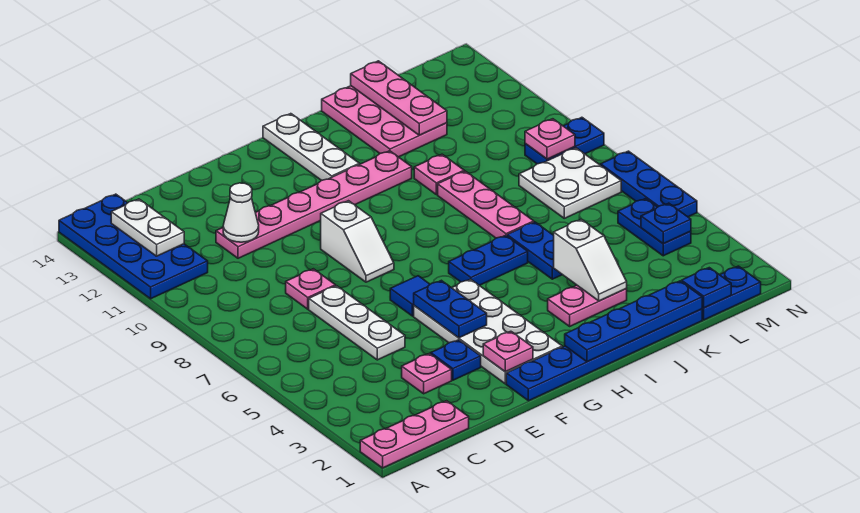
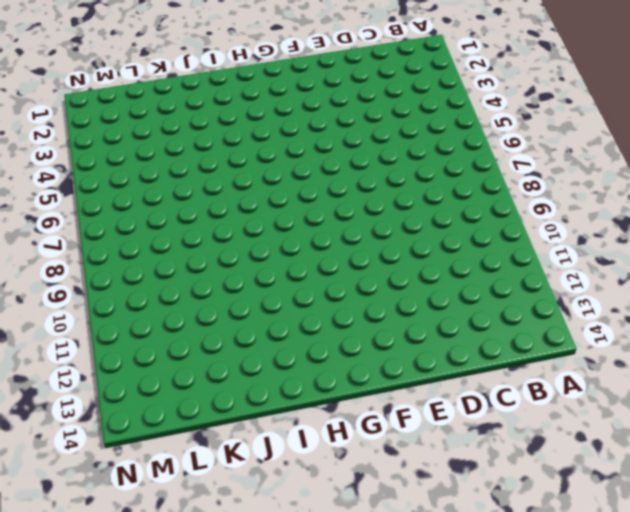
none -> pink plate A1:C1 level 1
none -> blue plate A11:B14 level 1
none -> pink plate D3 level 1
none -> white plate D5:D7 level 1

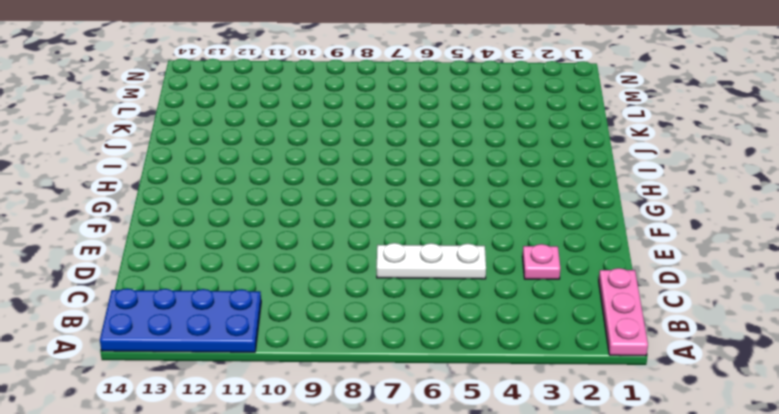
none -> pink plate D8 level 1
none -> pink plate D11:I11 level 1
none -> blue plate E3 level 1
none -> blue plate F1:K1 level 1

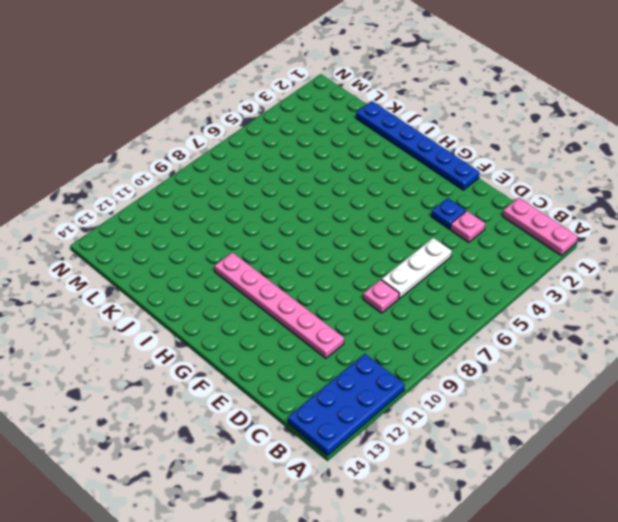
none -> white plate F2:G5 level 1
none -> blue tile F6 level 1
none -> white slope F8:F9 level 1 top 9
none -> blue plate H6:I6 level 1

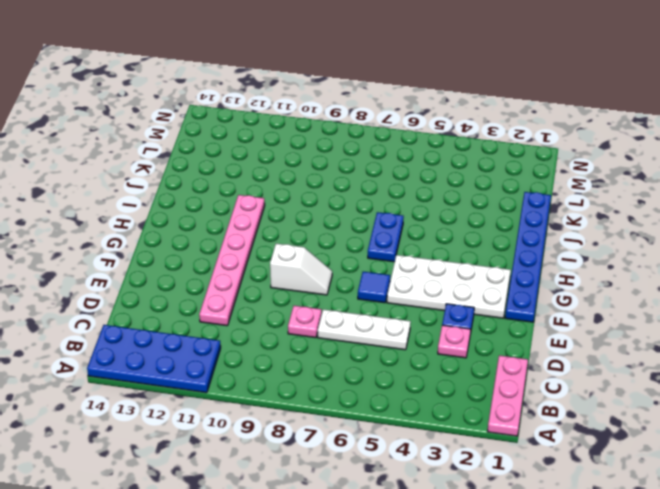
none -> white plate H12:H14 level 1
none -> pink plate I3:J3 level 1
none -> blue plate J5:J6 level 1
none -> pink plate J7:J9 level 1

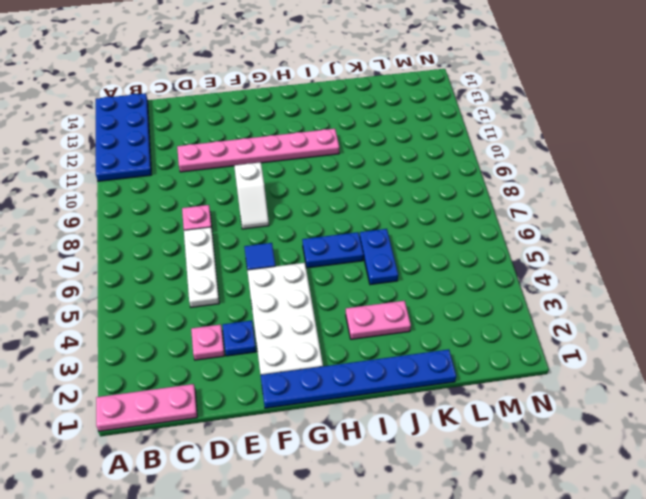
none -> white plate H12:H14 level 1
none -> pink plate J7:J9 level 1
none -> pink plate J10 level 1
none -> pink plate J12:K14 level 1

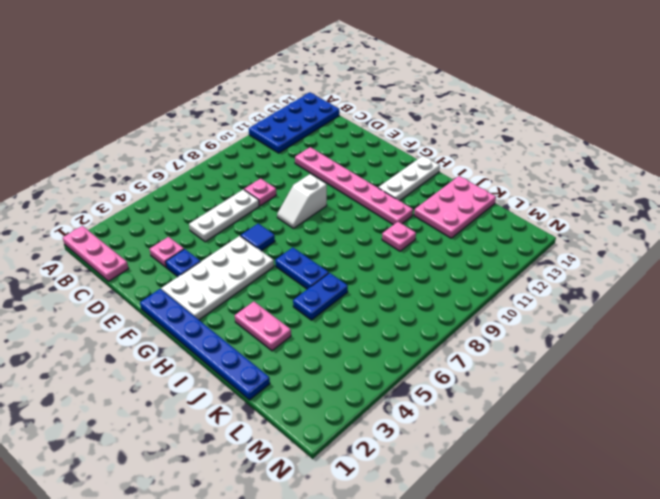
none -> pink plate J7:J9 level 1
none -> blue plate L1:M1 level 1
none -> white plate L7:M8 level 1
none -> blue plate M4:M5 level 1

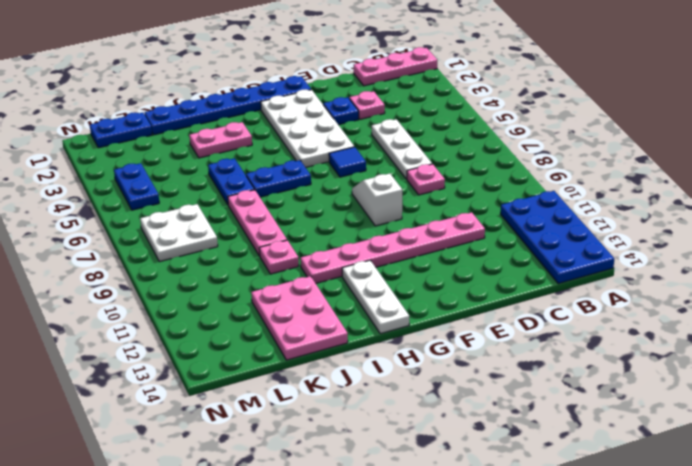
none -> blue plate M9:N9 level 1
none -> blue plate N5:N7 level 1
none -> white plate B12:B13 level 2
none -> white cone D11 level 2

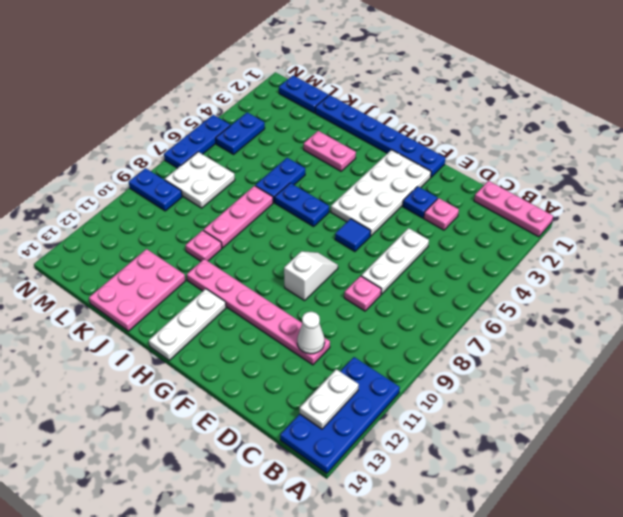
none -> pink plate F2 level 2
none -> blue plate F4:F5 level 2
none -> blue plate H1:K1 level 2
none -> white slope J3:J4 level 2 top 4

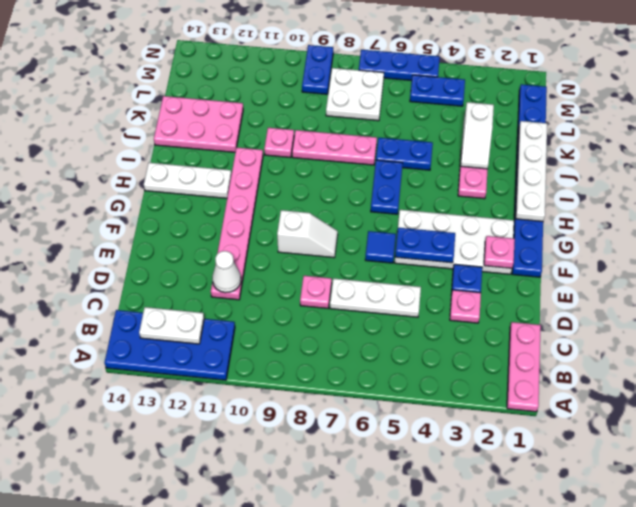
white plate H1:K1 level 2 -> blue plate H1:K1 level 2
white slope J3:K3 level 2 top K -> white slope J3:J4 level 2 top 4
none -> pink plate K12:K14 level 2
none -> blue plate L1 level 2
none -> blue plate M4 level 2
none -> pink plate M9 level 2

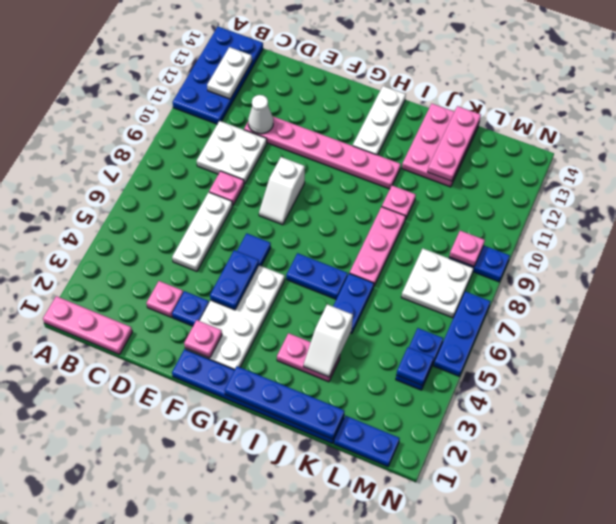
white plate C9:D10 level 1 -> none
none -> blue plate L1 level 2

